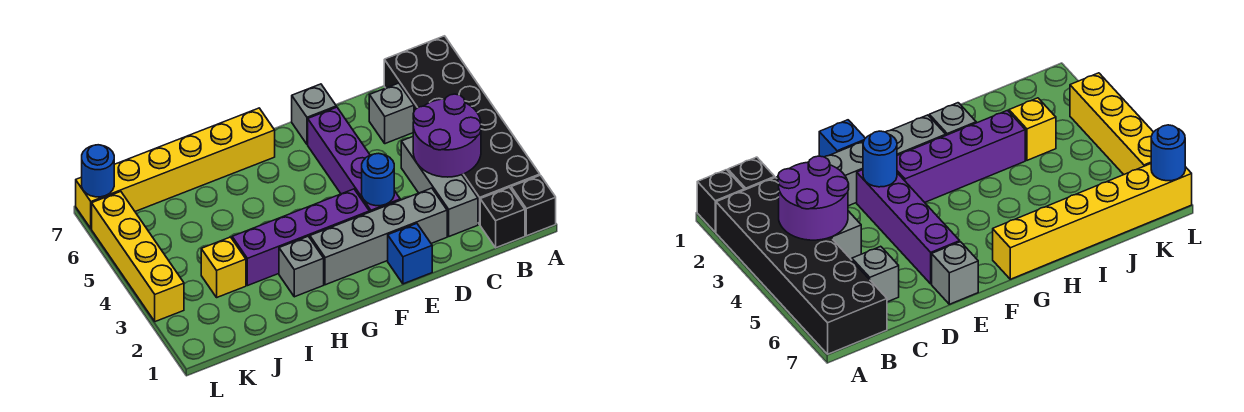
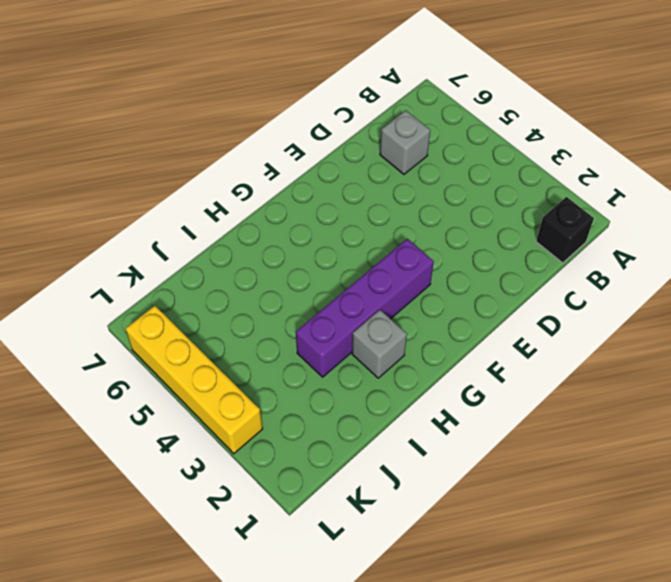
none -> black brick A1 level 1
none -> black brick A2:B7 level 1
none -> grey brick C2:C4 level 1

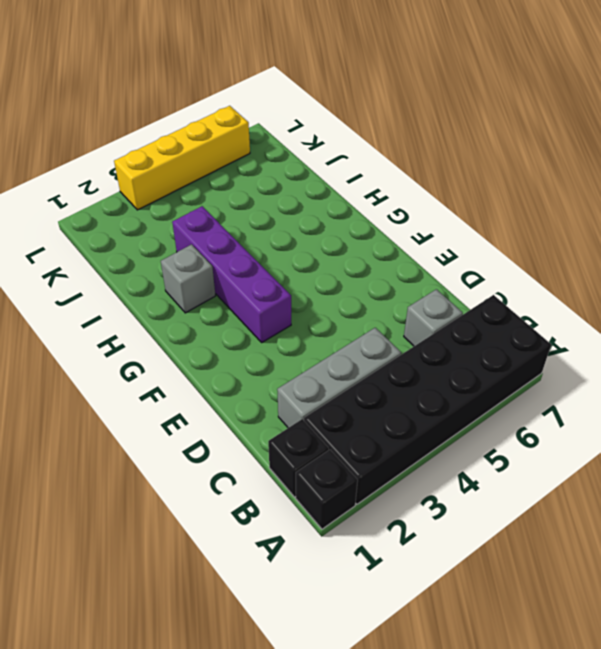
none -> grey brick D2:G2 level 1
none -> blue brick E1 level 1
none -> purple brick E3:E6 level 1

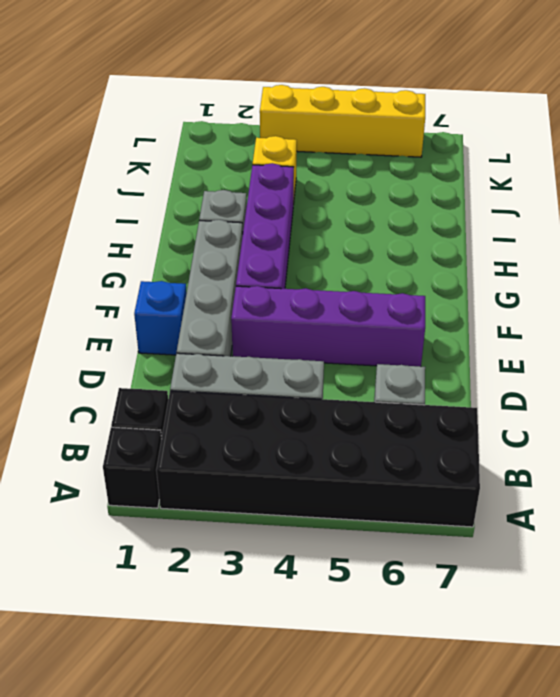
none -> grey brick E7 level 1
none -> yellow brick G7:L7 level 1
none -> purple round brick B3:C4 level 2

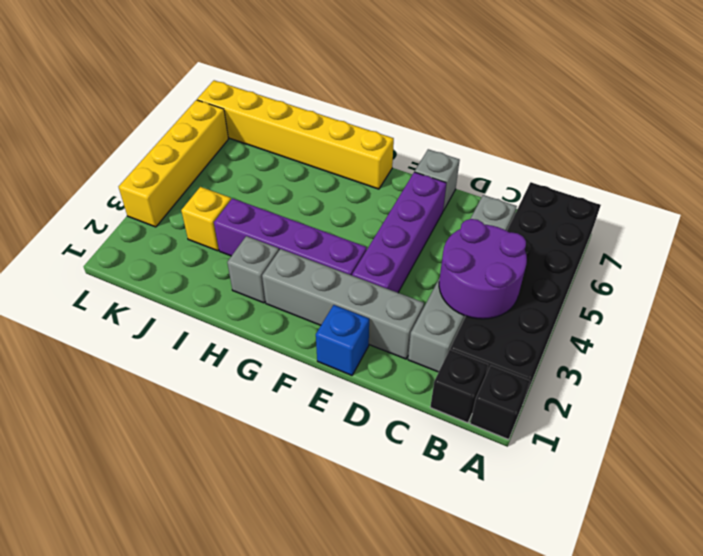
none -> blue round brick E3 level 2
none -> blue round brick L7 level 2

